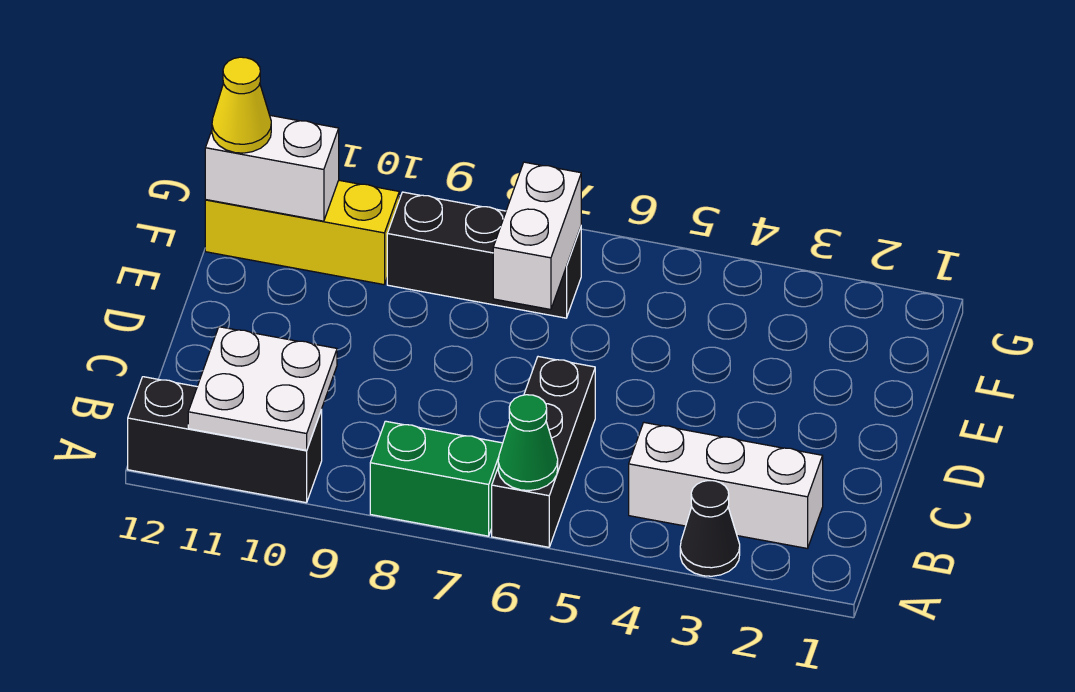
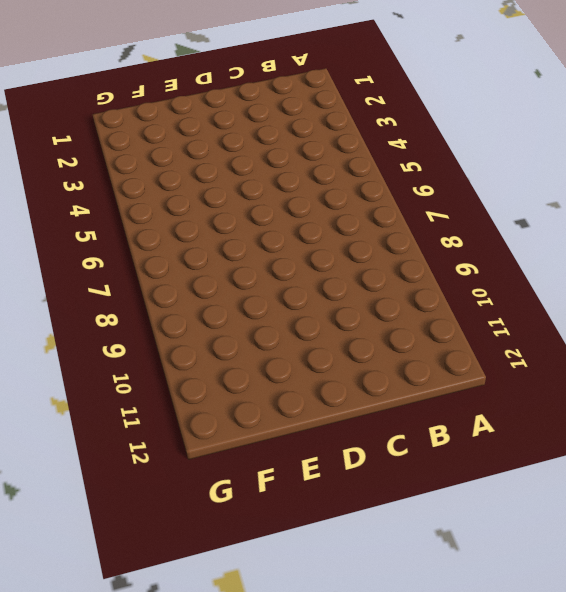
none -> black cone A3 level 1
none -> black brick A6:C6 level 1
none -> green brick A7:A8 level 1

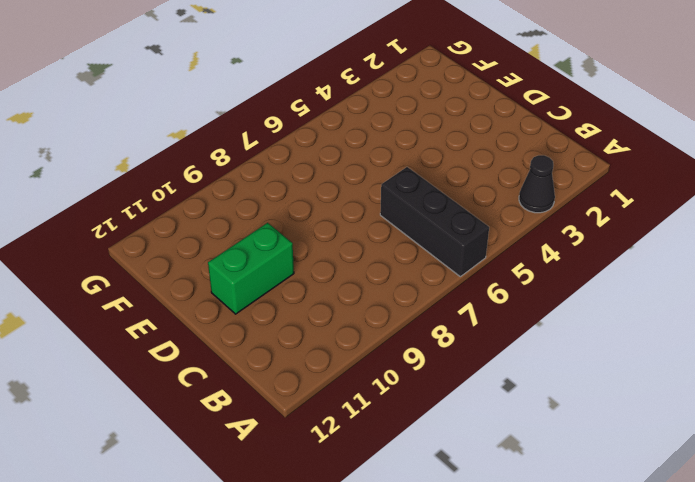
green brick D10:D11 level 1 -> green brick A7:A8 level 1
none -> black brick A10:A12 level 1
none -> white brick B2:B4 level 1
none -> black brick F7:F9 level 1

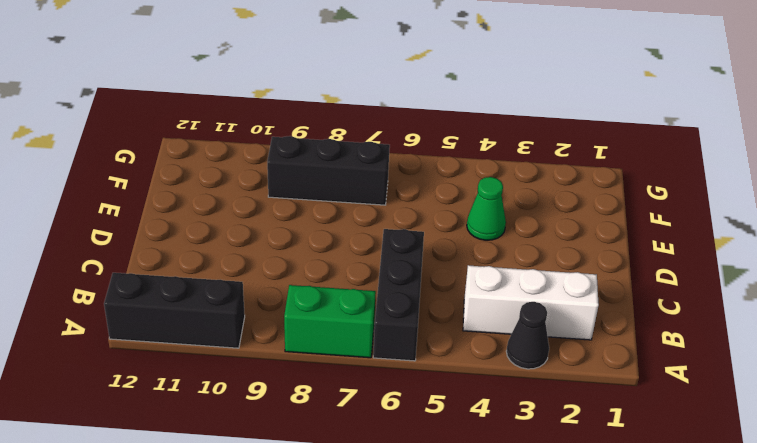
green cone E4 level 1 -> green cone A6 level 2
none -> yellow brick F10:F12 level 1
none -> white plate A10:B11 level 2
none -> white brick E7:F7 level 2

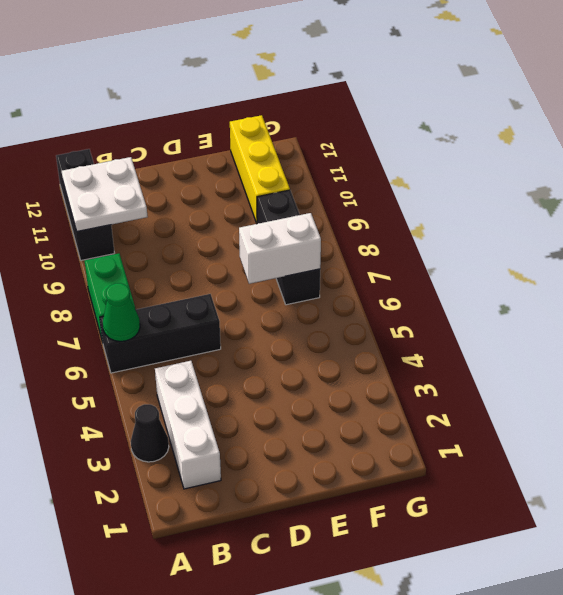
none -> white brick F11:F12 level 2
none -> yellow cone F12 level 3

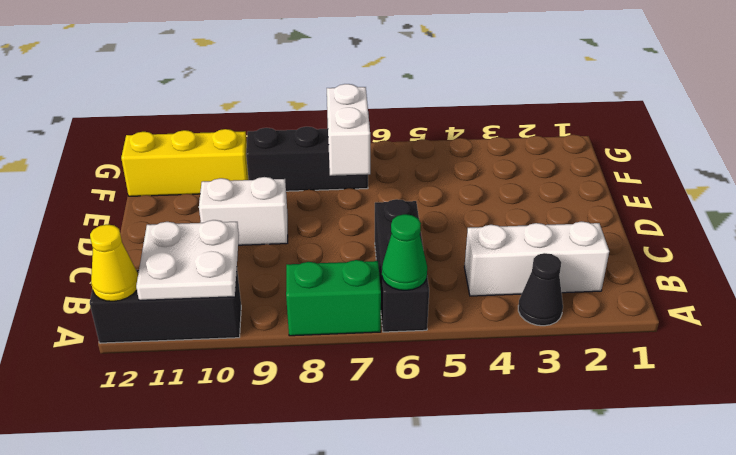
yellow cone A12 level 2 -> yellow cone F12 level 3
white brick D9:D10 level 1 -> white brick F11:F12 level 2

